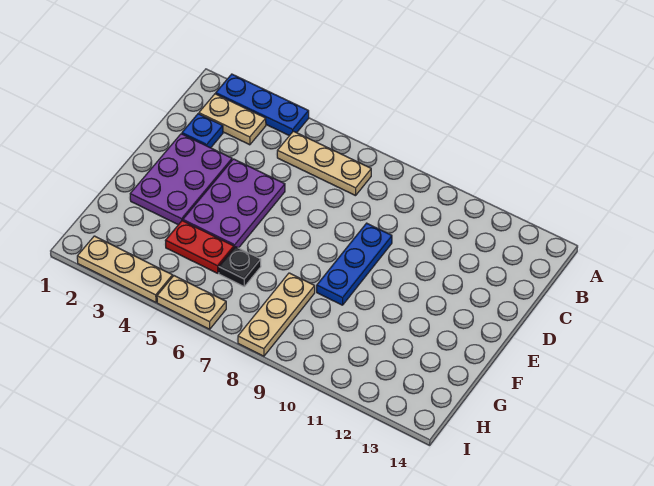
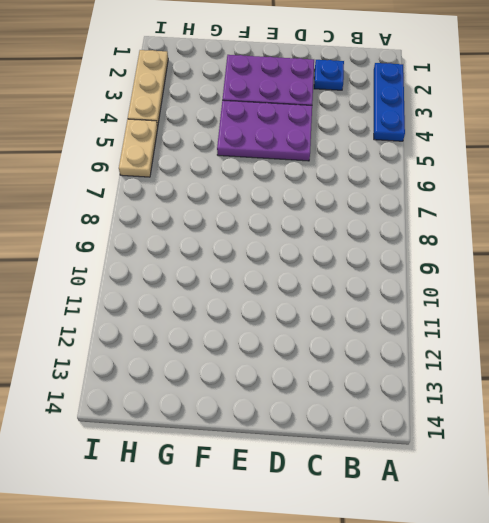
none -> tan plate B2:B3 level 1
none -> tan plate B5:B7 level 1
none -> blue plate D9:F9 level 1

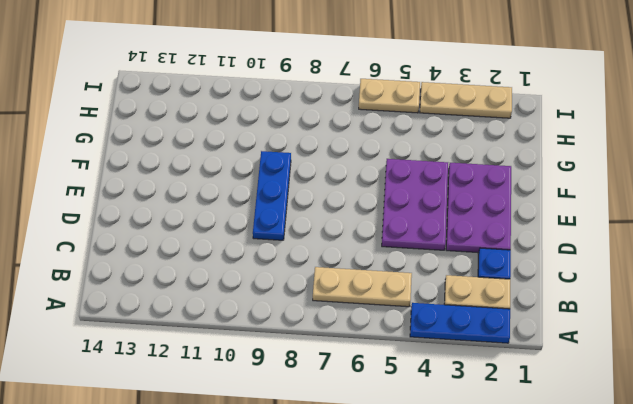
none -> red plate G4:G5 level 1
none -> black plate G6 level 1
none -> tan plate G8:I8 level 1

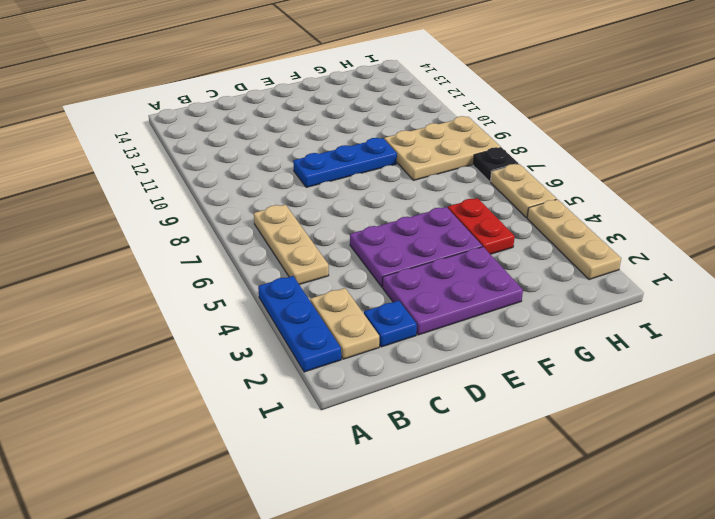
tan plate G8:I9 level 1 -> tan plate G8:I8 level 1
black plate I7 level 1 -> black plate G6 level 1

